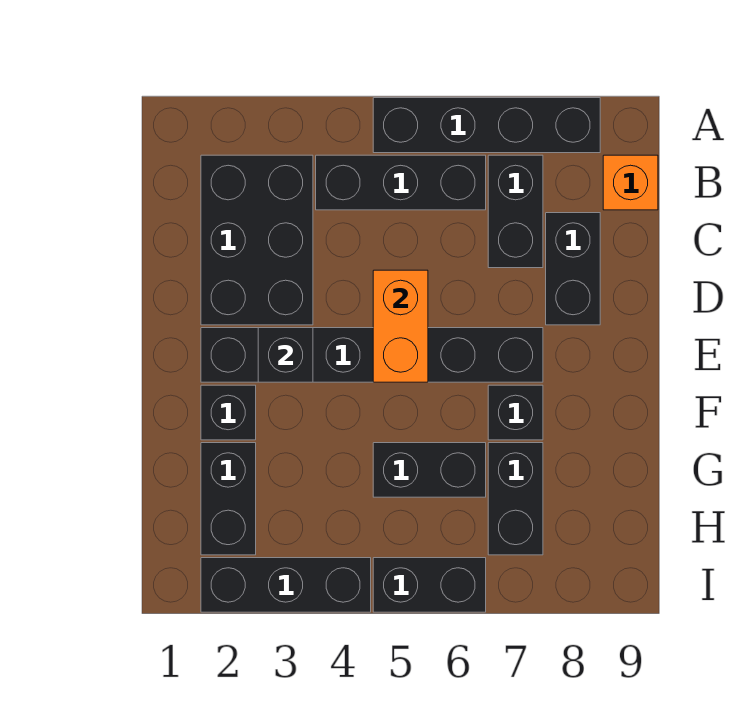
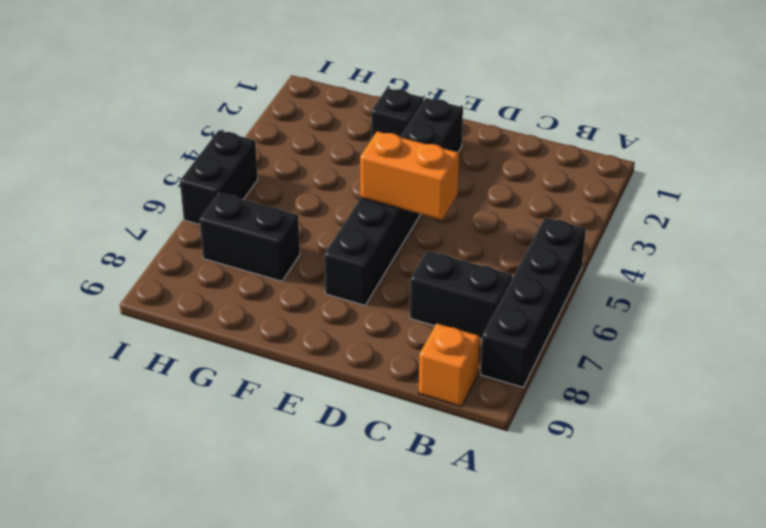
none -> black brick B2:D3 level 1
none -> black brick B4:B6 level 1
none -> black brick C8:D8 level 1

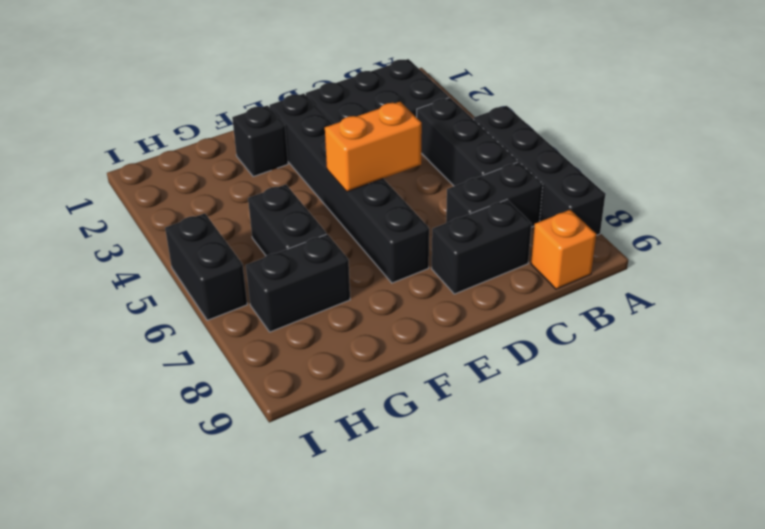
none -> black brick F7 level 1
none -> black brick G2:H2 level 1
none -> black brick I2:I4 level 1

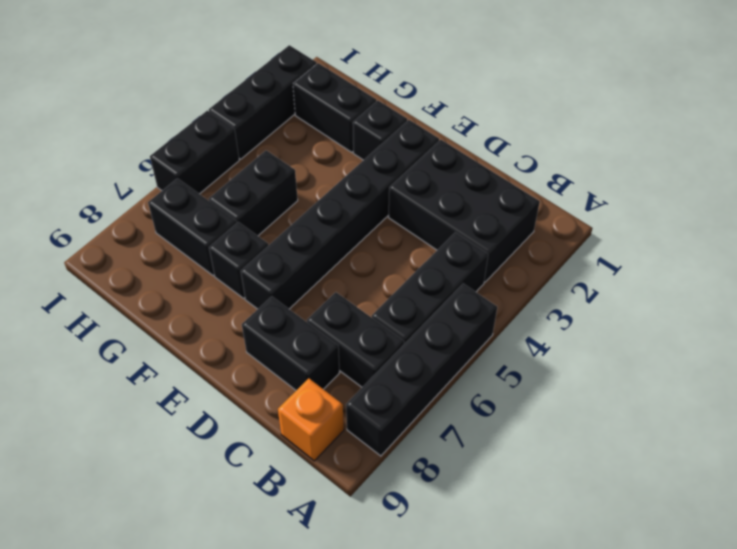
none -> orange brick D5:E5 level 2
none -> black brick E3 level 2

